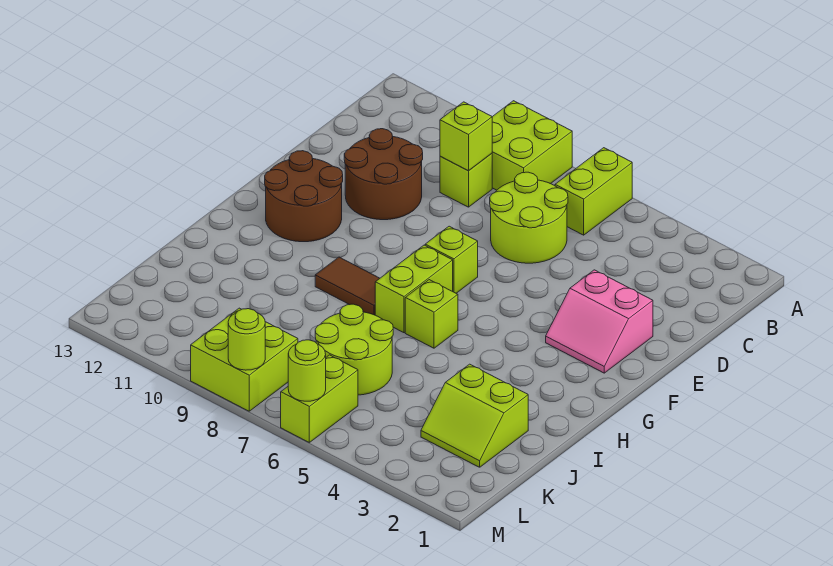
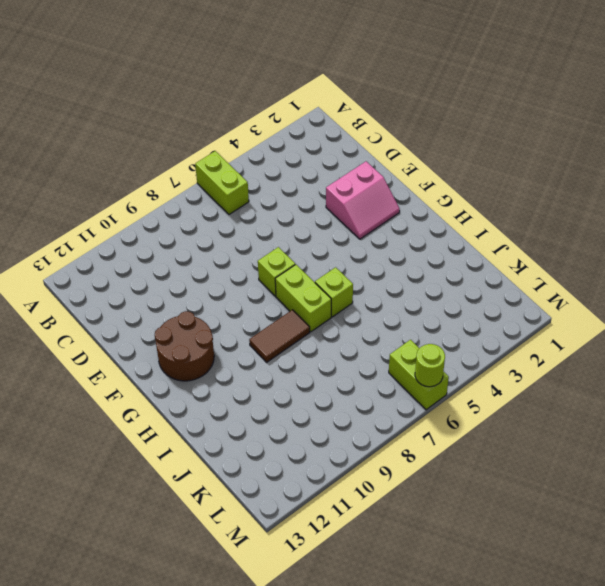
none -> lime brick A8:B9 level 1
none -> lime round brick C6:D7 level 1
none -> lime brick C9 level 1

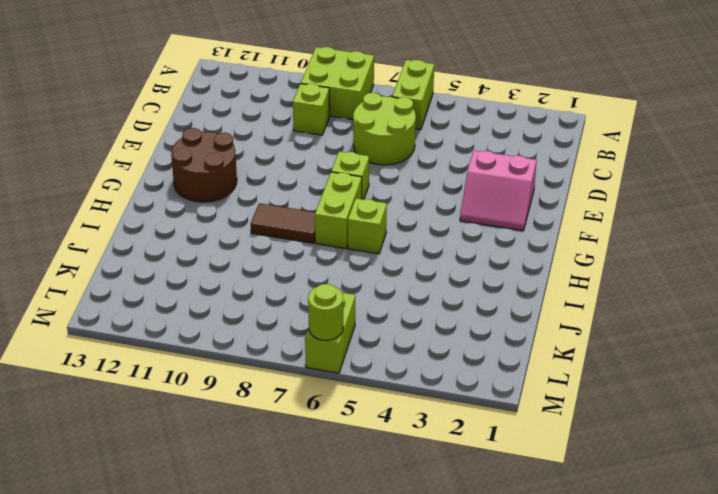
none -> brown round brick D10:E11 level 1
none -> lime slope J2:K3 level 1 top J
none -> lime round brick J6:K7 level 1

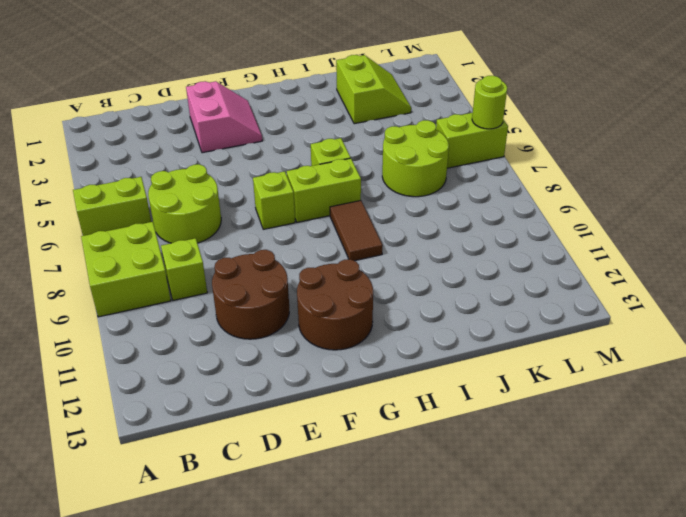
none -> lime brick L8:M9 level 1
none -> lime brick C9 level 2
none -> lime round brick M8 level 2

